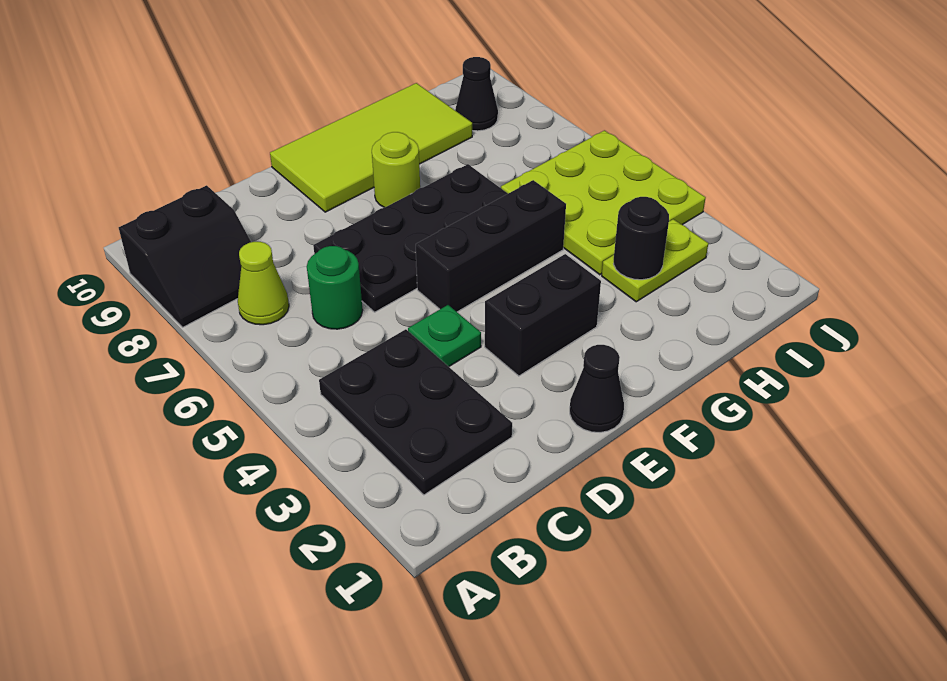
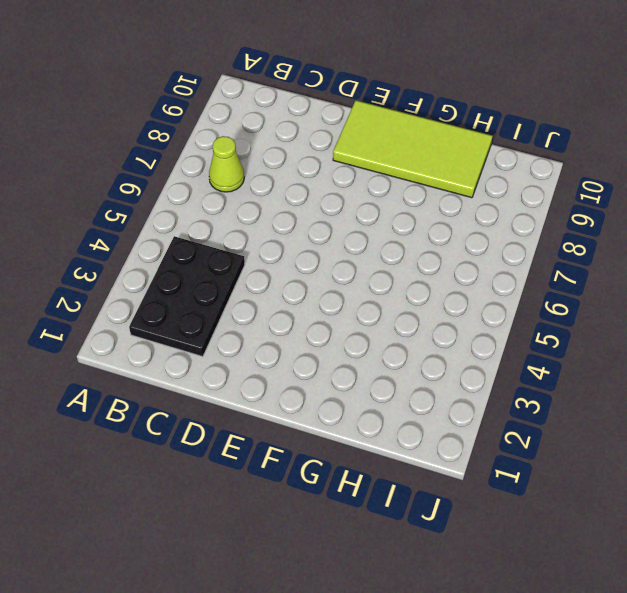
none -> black slope A8:B9 level 1 top 9
none -> green round brick C6 level 1
none -> green plate D4 level 1

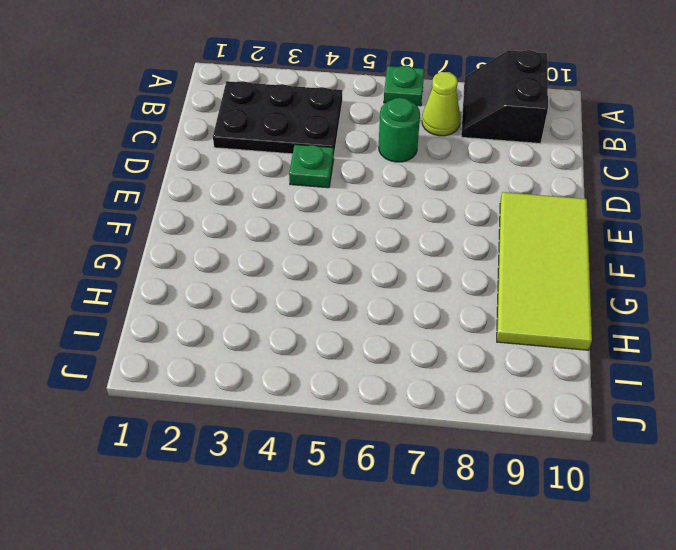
green plate A6 level 1 -> none
none -> black plate D6:G7 level 1
none -> black cone E1 level 1
none -> black brick E3:F3 level 1

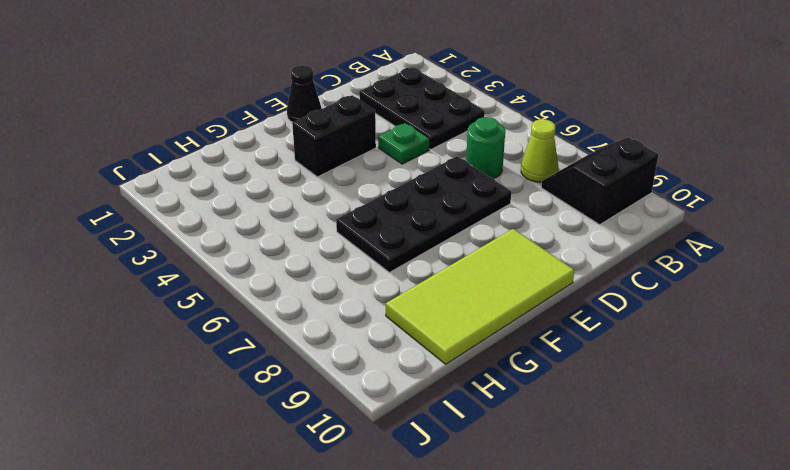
none -> black brick E5:G5 level 1
none -> lime round brick F8 level 1
none -> lime plate H3:I3 level 1

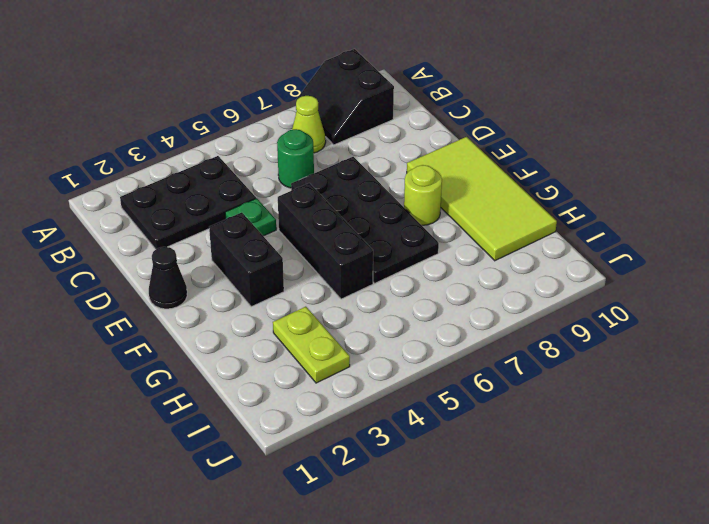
none -> lime plate H4:J6 level 1
none -> black cone I9 level 1
none -> black round brick H3 level 2

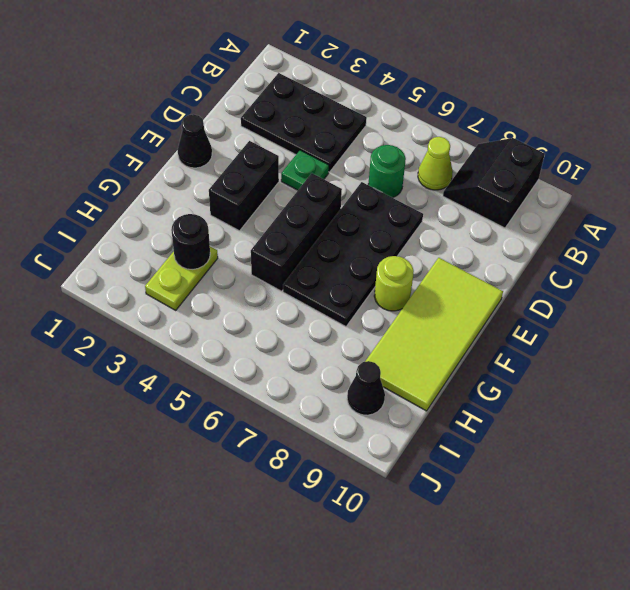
none -> lime plate H4:J6 level 1

